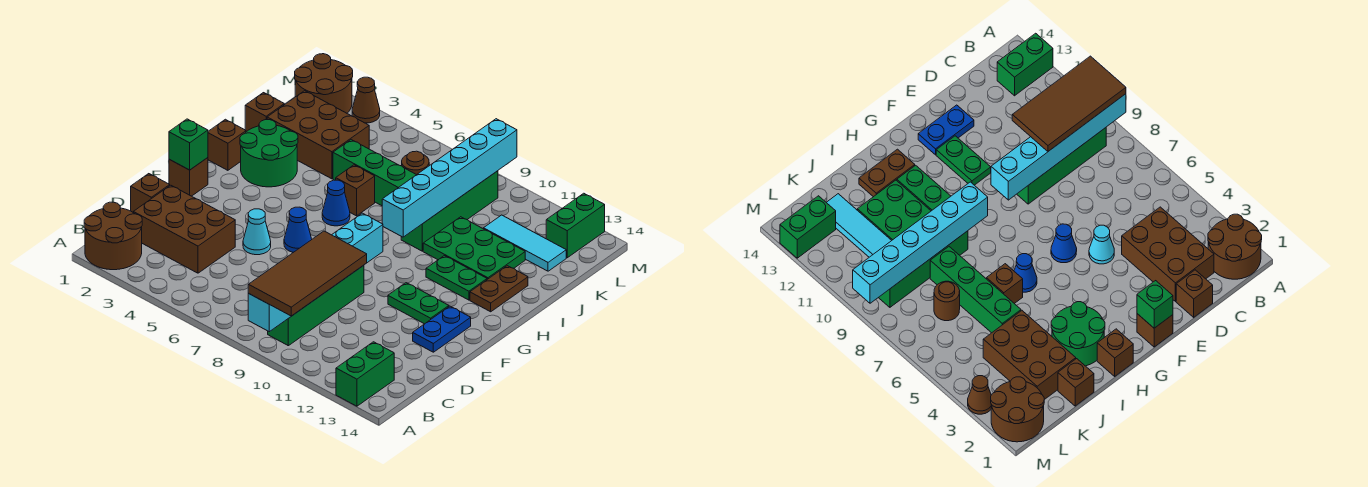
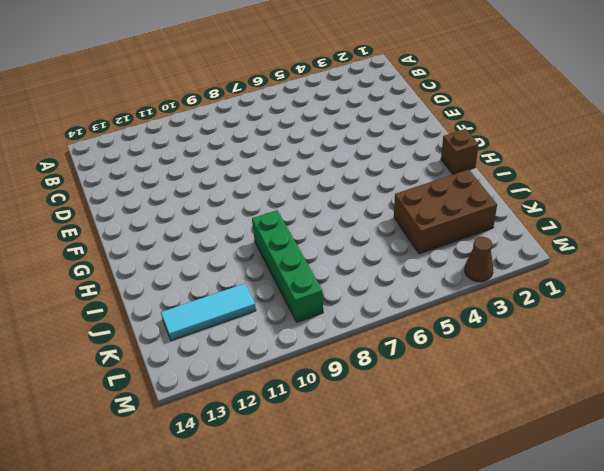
none -> brown round brick A1:B2 level 1
none -> green brick A13:B13 level 1
none -> green brick B9:E9 level 1
none -> brown brick C2:D4 level 1

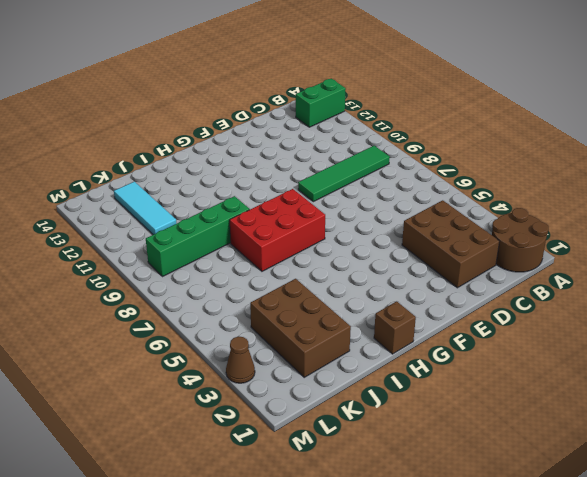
green tile B9:E9 level 1 -> green brick B9:E9 level 1
red brick G7:I8 level 1 -> none
none -> brown brick D1 level 1
none -> cyan cone E5 level 1
none -> blue plate E13:F13 level 1
none -> brown brick F1 level 1

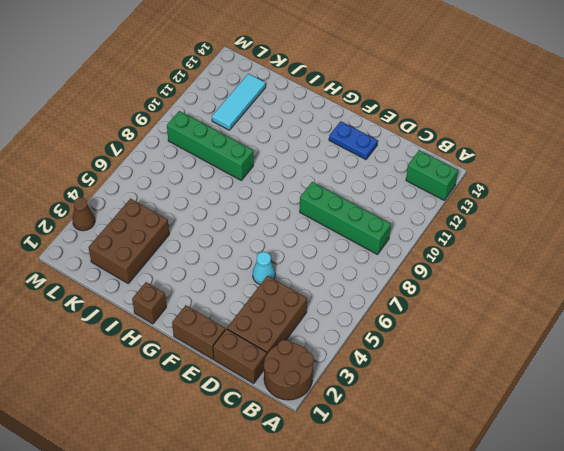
brown brick C1:D1 level 1 -> brown brick D1 level 1
brown brick E1:F1 level 1 -> brown brick F1 level 1
none -> blue cone F6 level 1
none -> green plate F11:F12 level 1
none -> green round brick H2:I3 level 1
none -> blue cone H6 level 1

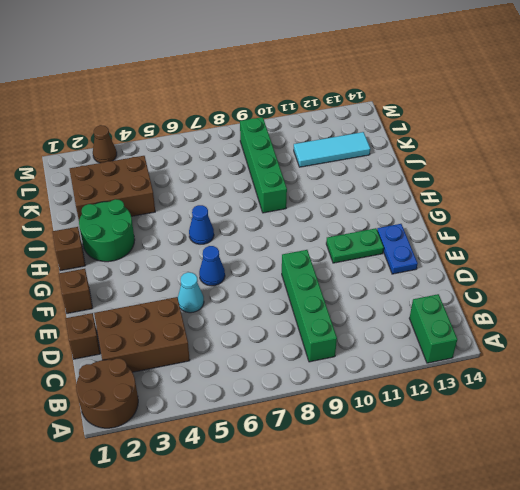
none -> green plate H11:H12 level 1
none -> brown plate H13:I13 level 1
none -> brown brick I6 level 1
none -> green plate I10:J12 level 1

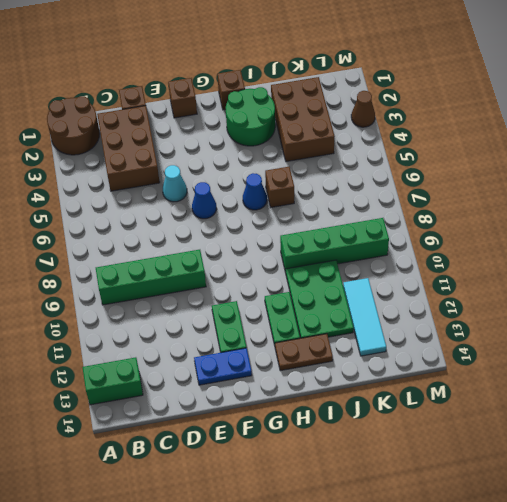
none -> brown brick J1 level 1
none -> green brick J5:J8 level 1
none -> brown round brick K7 level 1
none -> brown round brick L1:M2 level 1

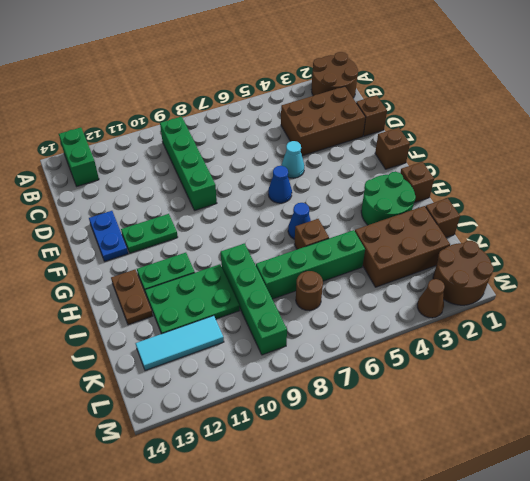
none -> green brick L13:M13 level 1
none -> cyan brick A9:F9 level 2
none -> green brick F1 level 2
none -> cyan brick H9:M9 level 2

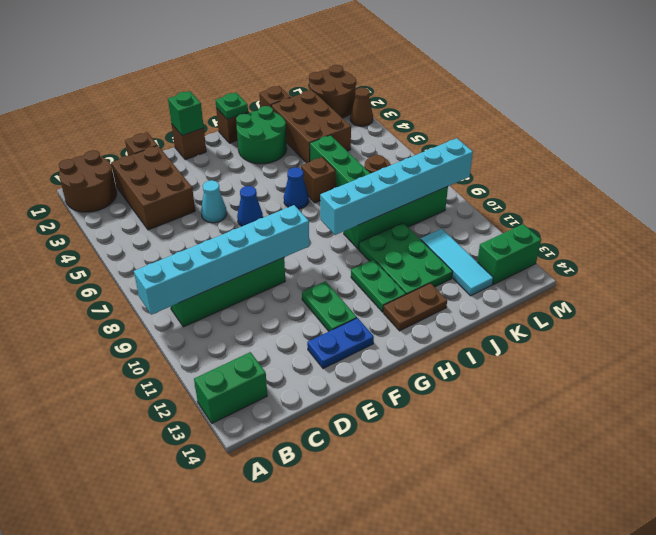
green plate H1 level 2 -> none
none -> brown tile A9:D10 level 3

